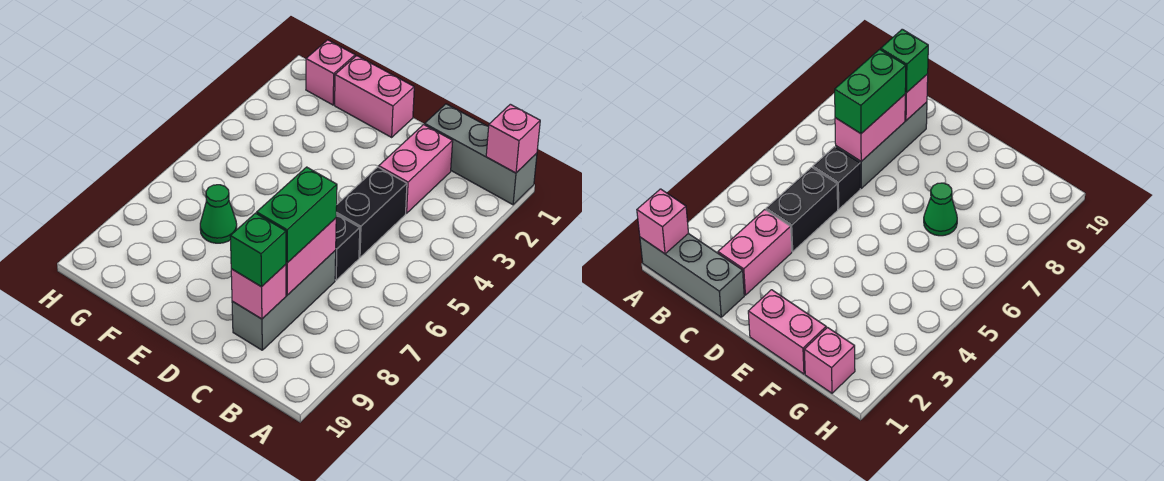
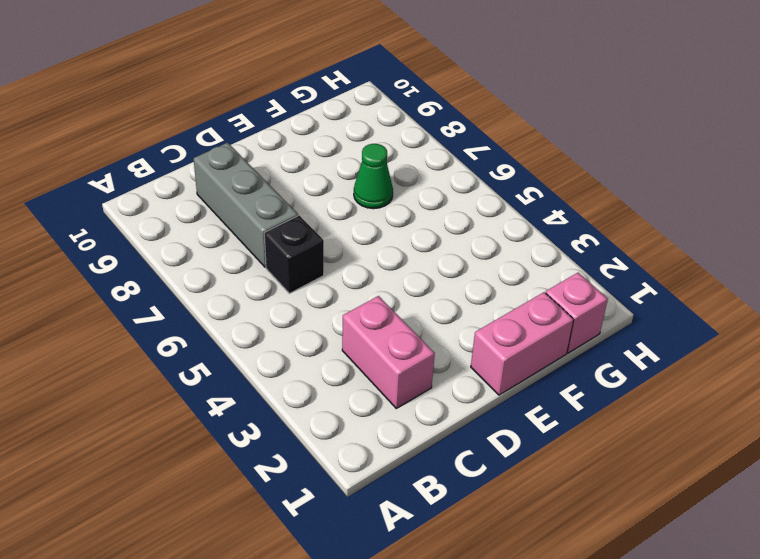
none -> grey brick A1:C1 level 1
none -> black brick C4:C5 level 1
none -> pink brick A1 level 2

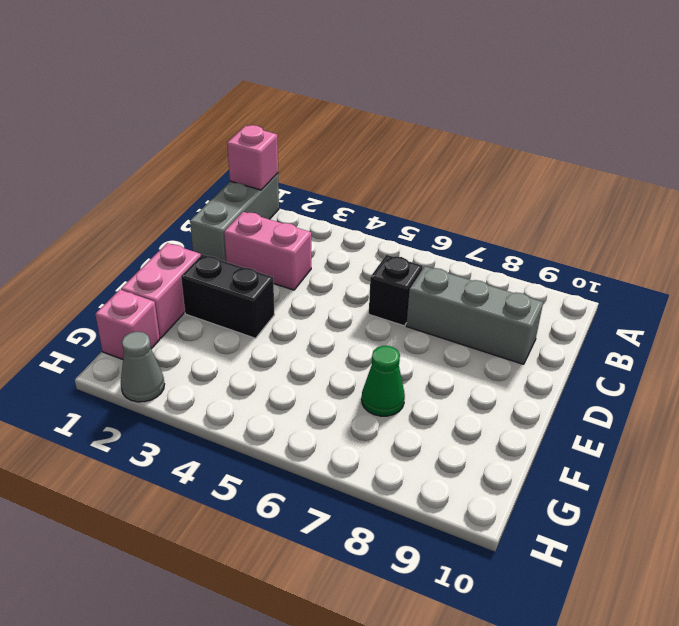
black brick E2:E3 level 1 -> black brick C4:C5 level 1
grey cone H2 level 1 -> none
none -> pink brick C7:C8 level 2
none -> pink brick C9 level 2
none -> green brick C7:C8 level 3

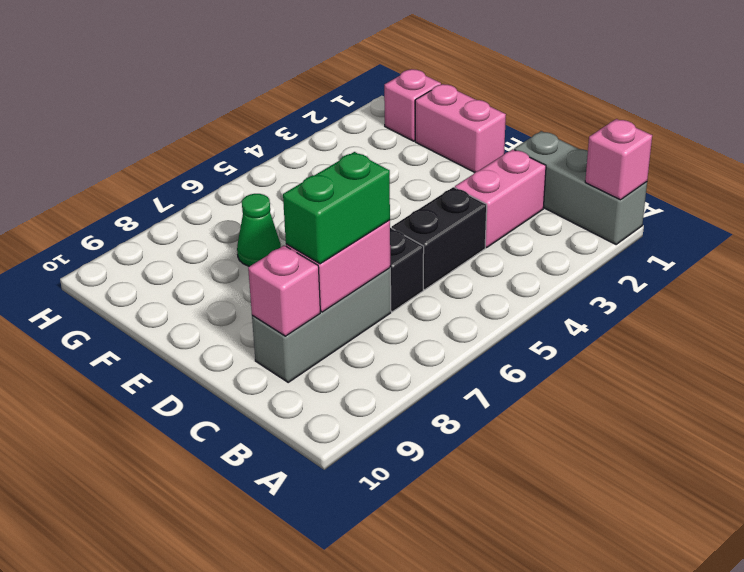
none -> green brick C9 level 3

